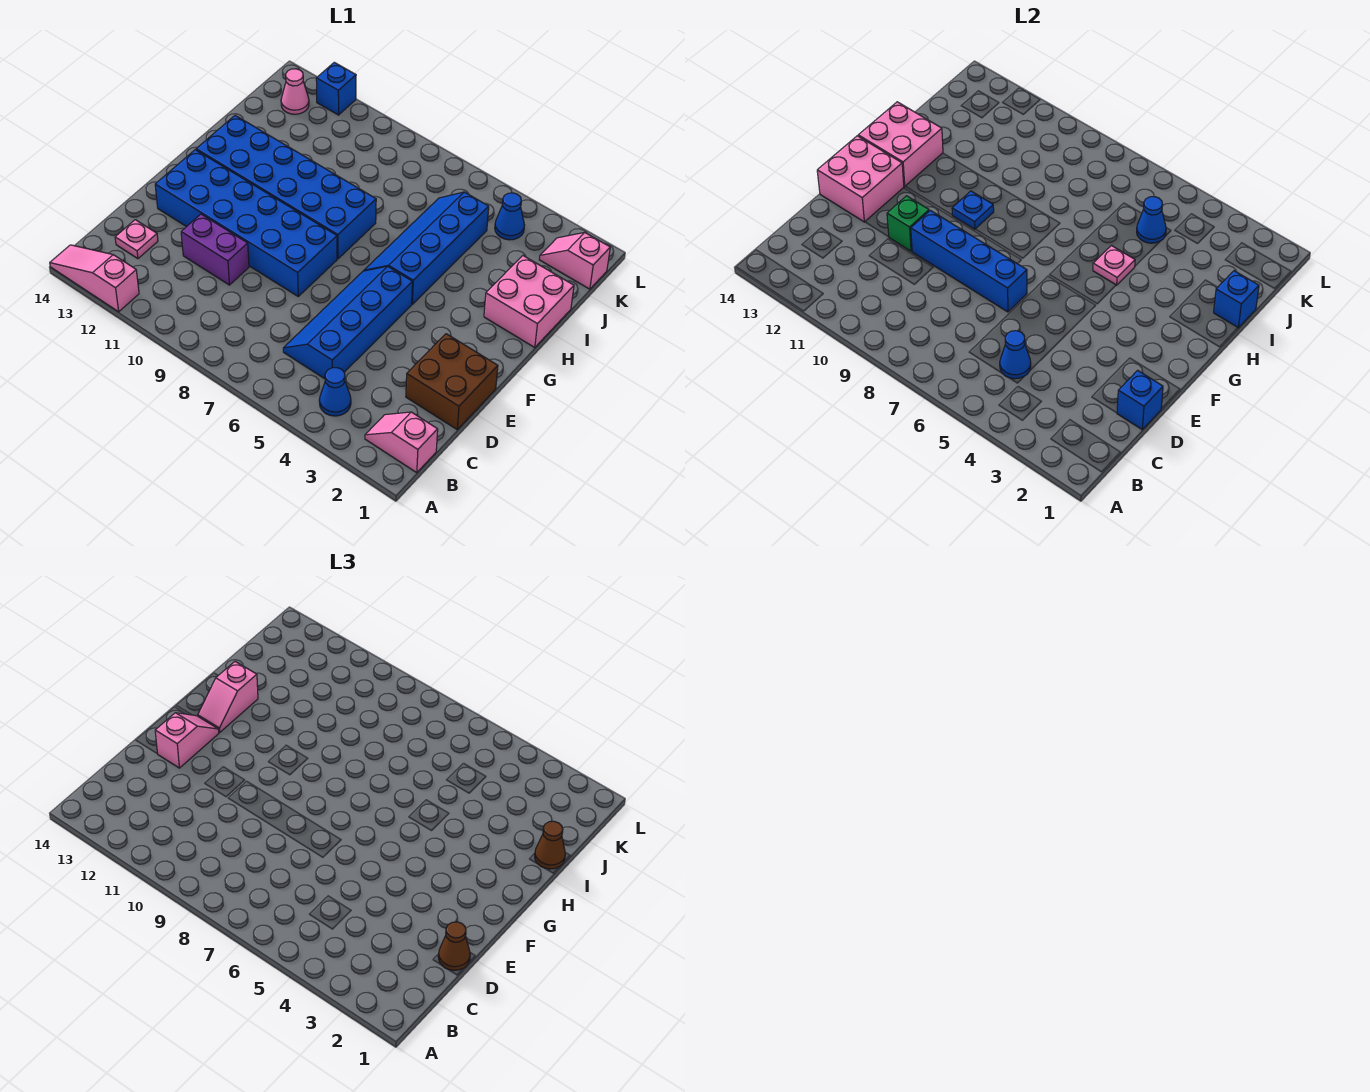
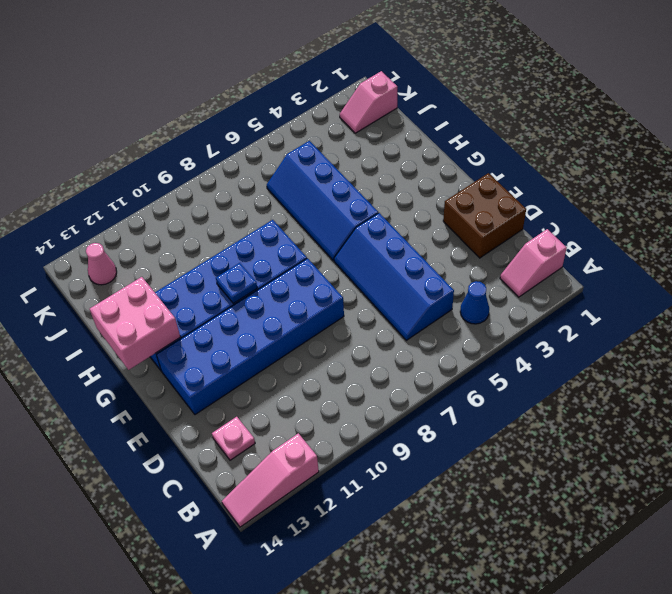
none -> purple brick D10:D11 level 1
none -> pink brick H1:I2 level 1
none -> blue cone K4 level 1

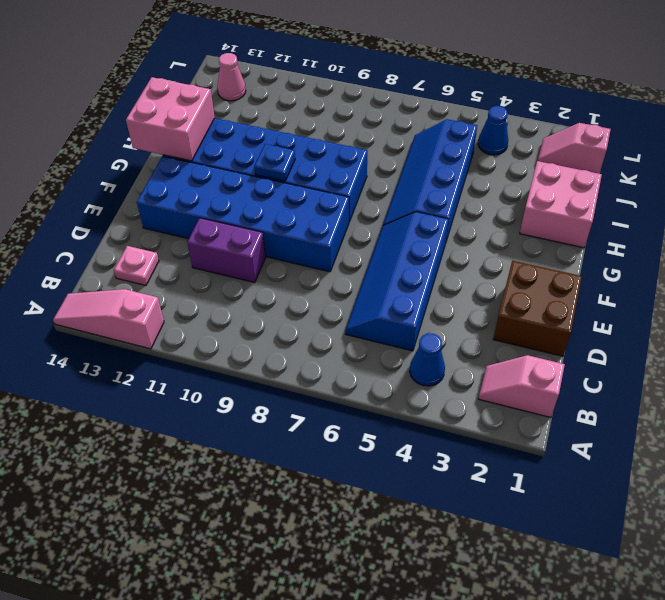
none -> blue brick L12 level 1
none -> blue cone C5 level 2
none -> blue brick D1 level 2

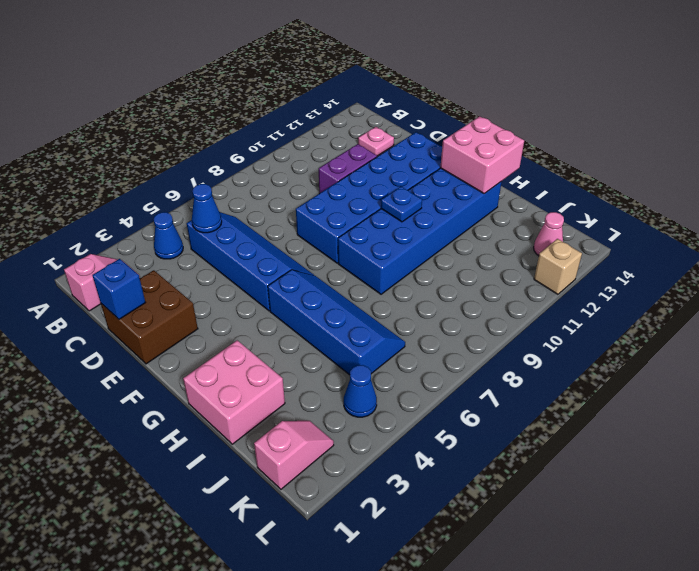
tan brick L12 level 1 -> blue brick L12 level 1
none -> pink slope A12:A14 level 1 top 12
none -> blue brick E7:E10 level 2
none -> green brick E11 level 2

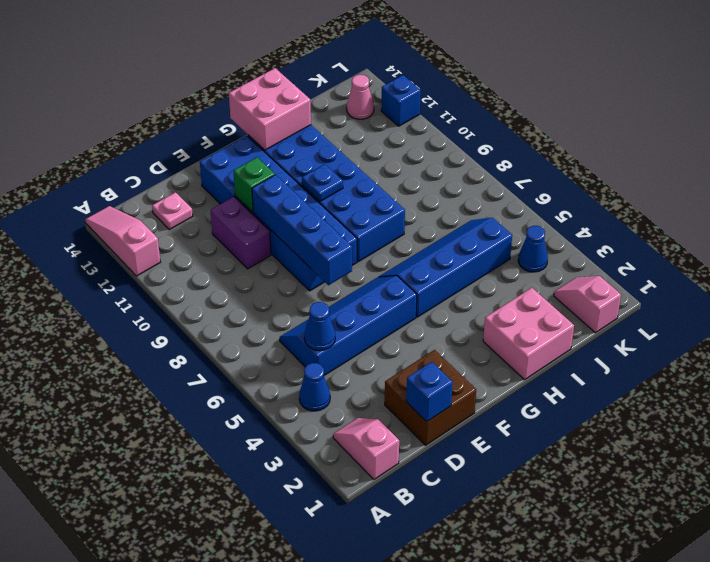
none -> pink brick E13:F14 level 2
none -> pink plate H5 level 2
none -> blue brick I1 level 2

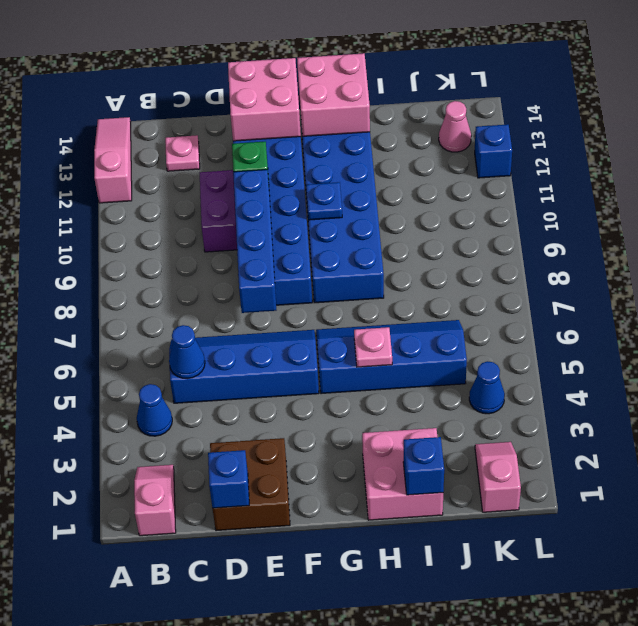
none -> blue cone J5 level 2
none -> brown cone D1 level 3
none -> pink slope E13:F13 level 3 top E

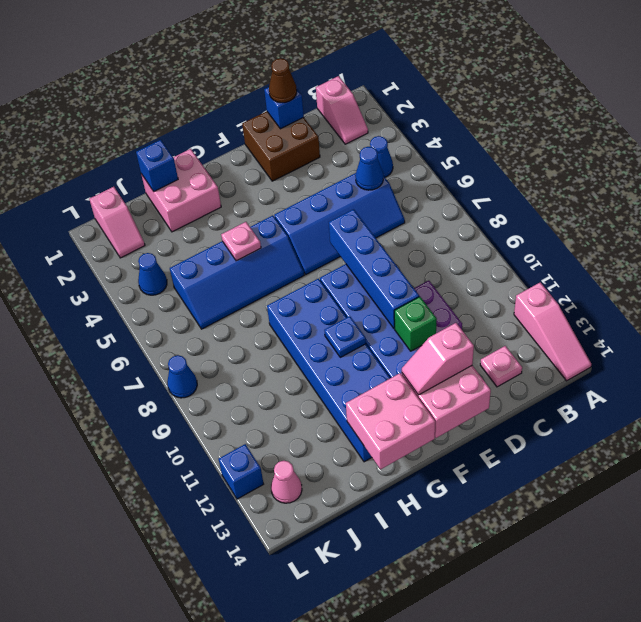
blue cone L8 level 1 -> blue cone J5 level 2
none -> pink slope G13:H13 level 3 top H
none -> brown cone I1 level 3

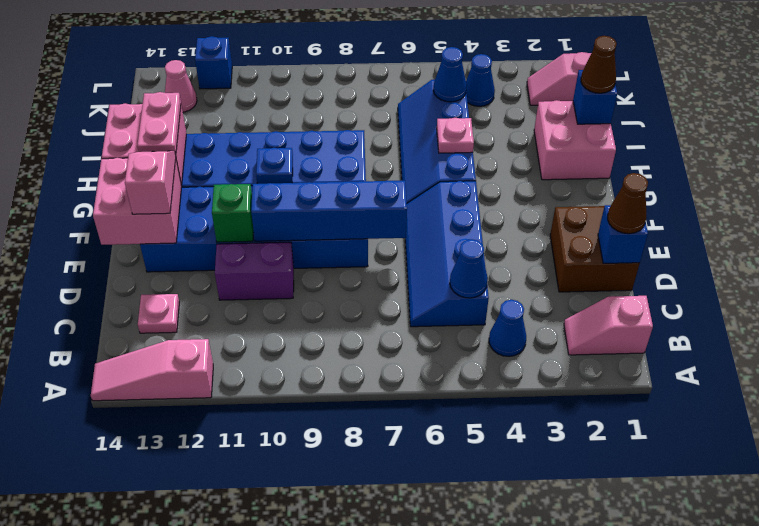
pink plate G13:H13 level 3 -> pink slope G13:H13 level 3 top H

